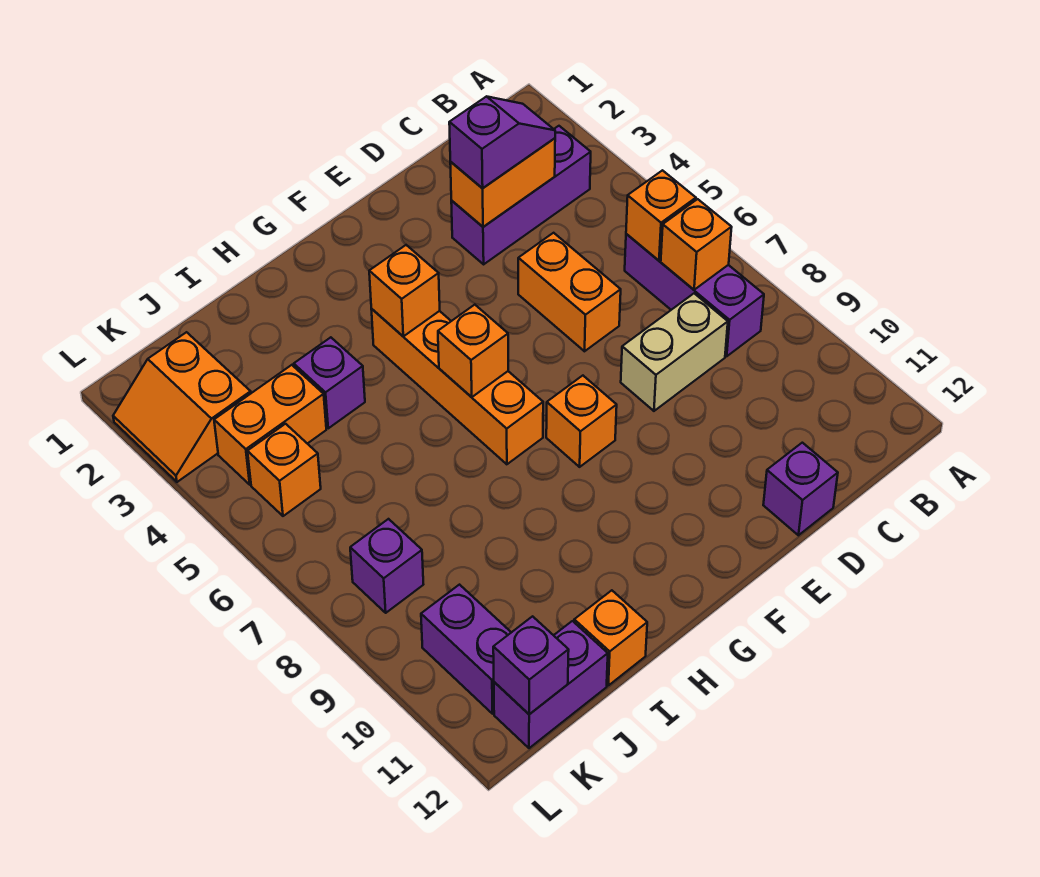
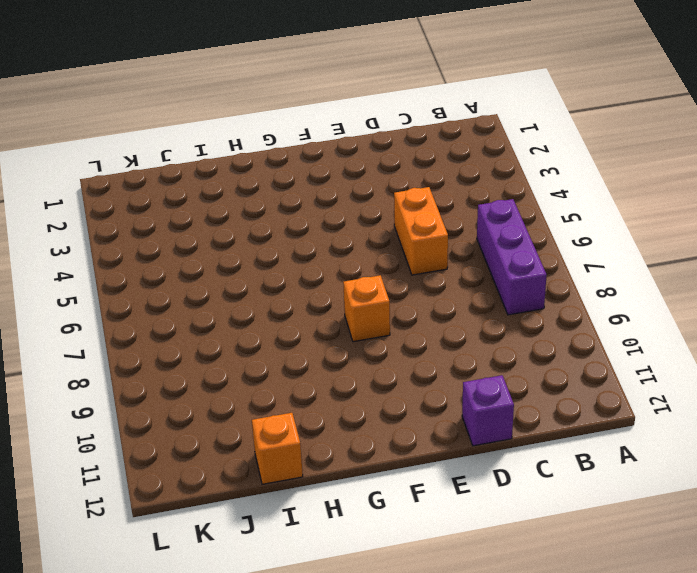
none -> purple brick B3:D3 level 1
none -> tan brick C8:D8 level 1
none -> orange brick G4:G7 level 1

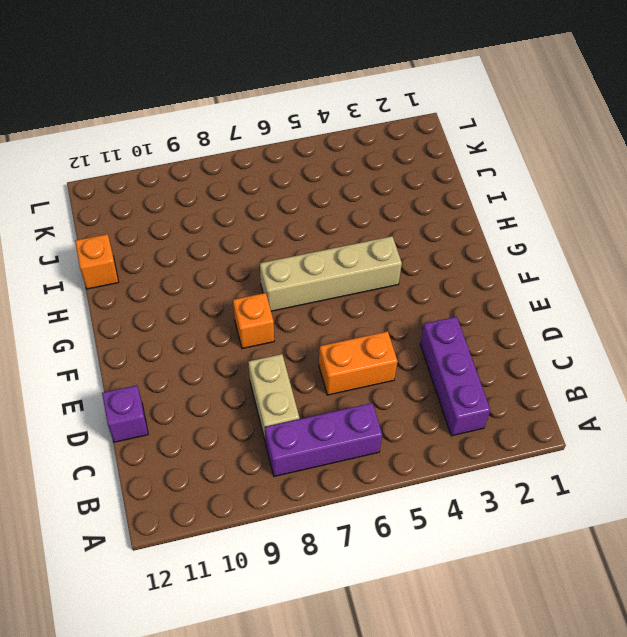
tan brick G4:G7 level 1 -> orange brick G4:G7 level 1
none -> purple brick I4 level 1
none -> orange brick J4:K4 level 1
none -> purple brick J12:K12 level 1

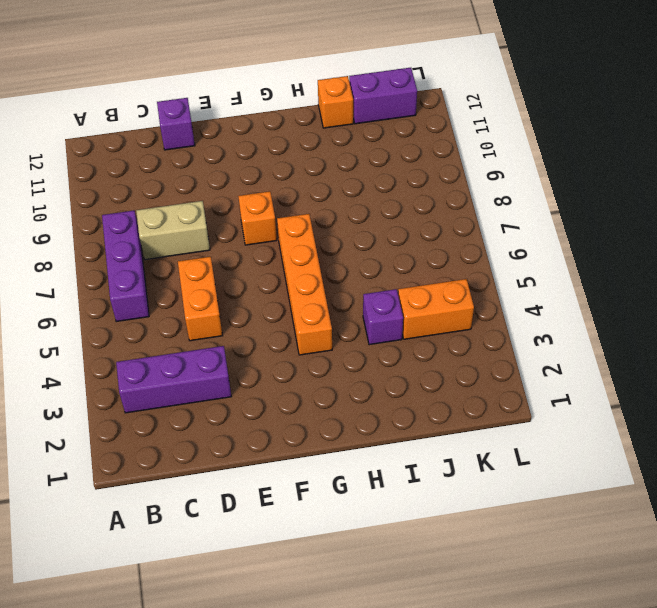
none -> orange slope K2:L3 level 1 top K
none -> orange brick K5 level 1
none -> purple brick K8 level 1

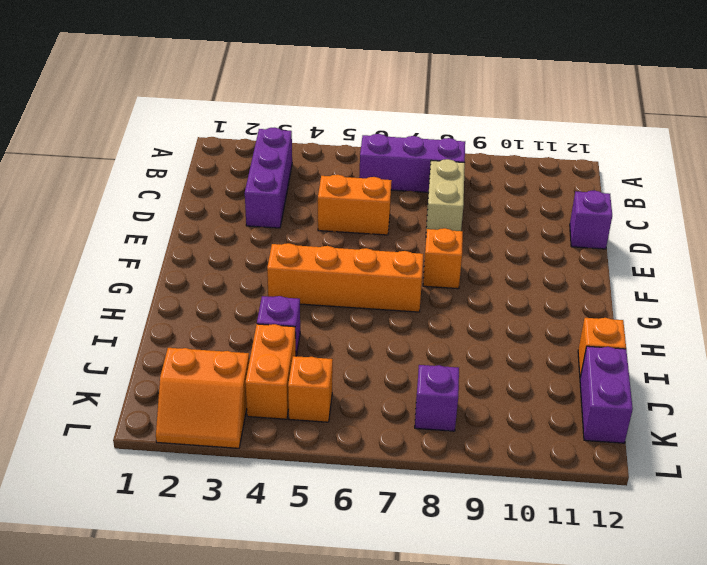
none -> purple brick K10:K11 level 1
none -> orange brick B6 level 2
none -> orange brick B7 level 2

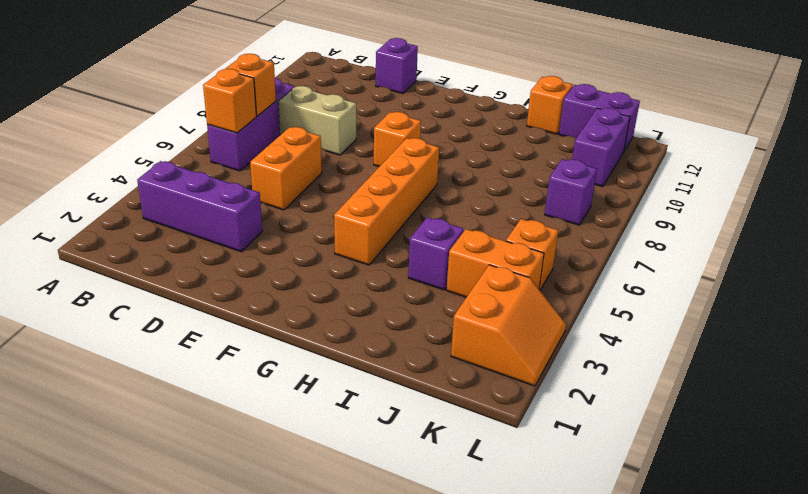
none -> orange brick C3:D3 level 2
none -> orange brick G4 level 2
none -> orange brick G6 level 2

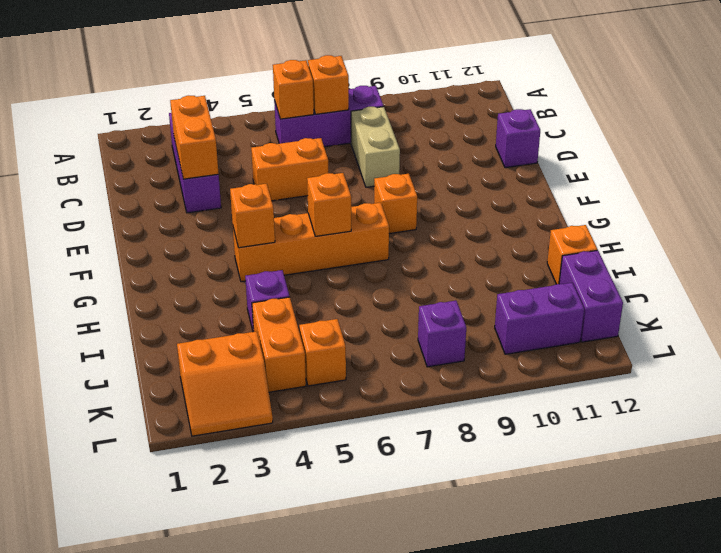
none -> purple brick K12 level 2
none -> purple slope C3:D3 level 3 top D

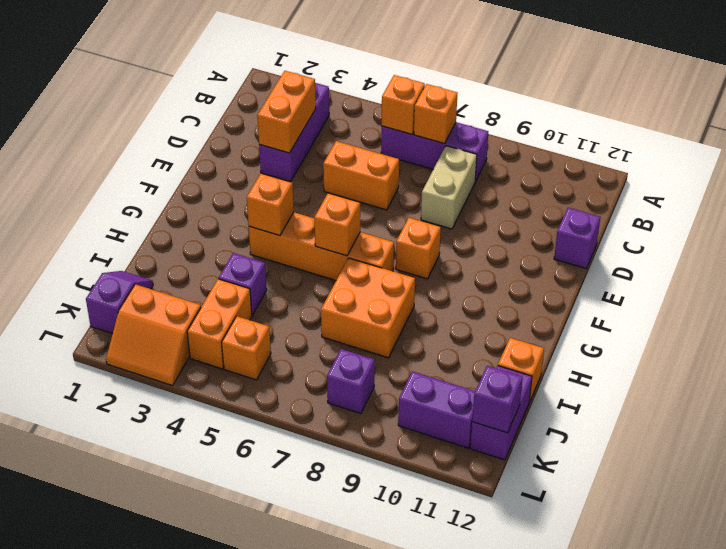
orange brick H7:I8 level 1 -> none
purple slope J1:K1 level 1 top K -> purple slope C3:D3 level 3 top D

